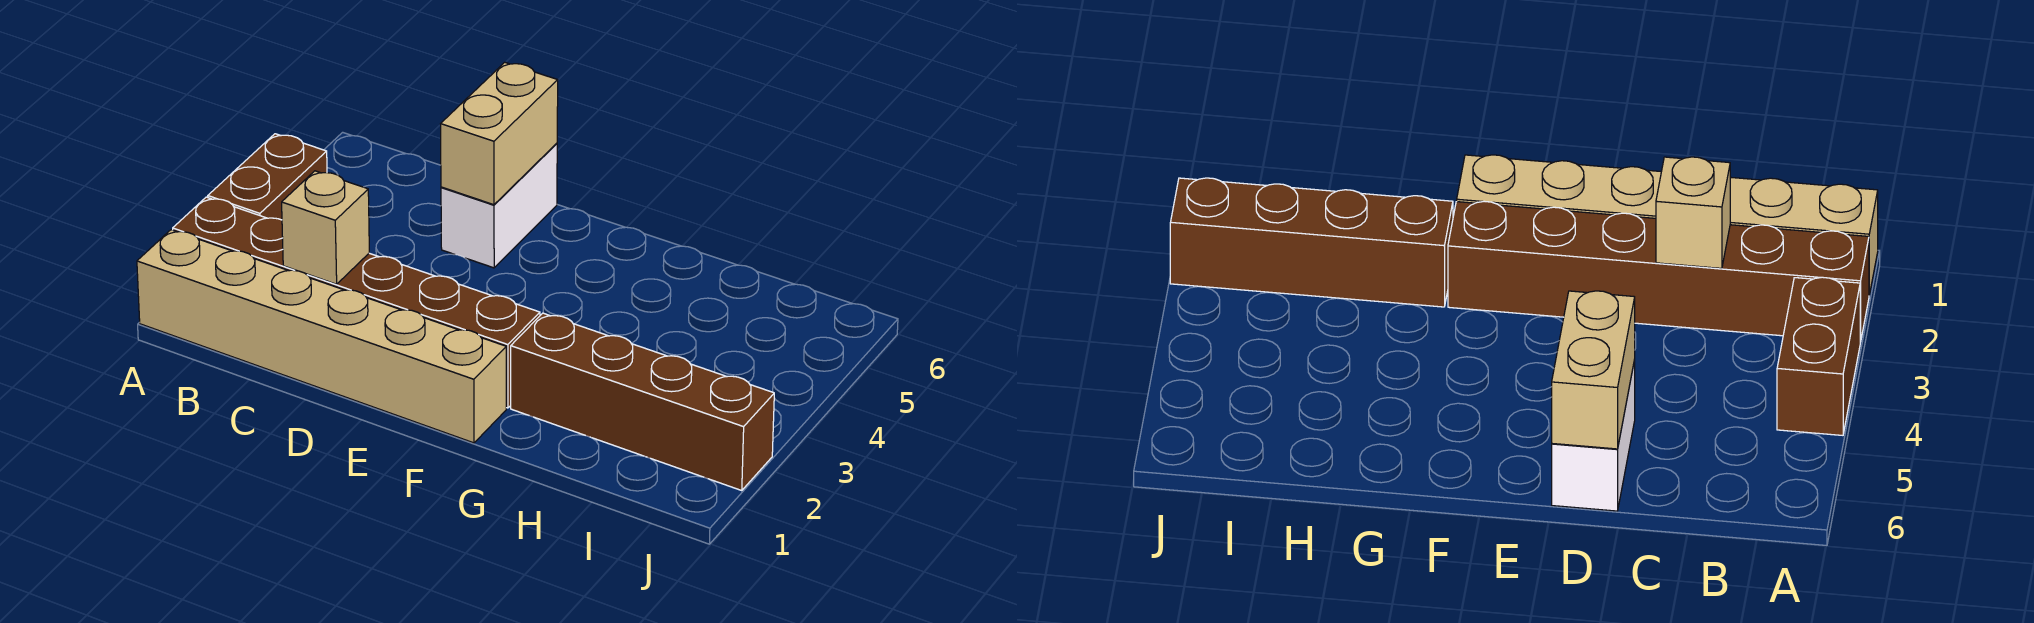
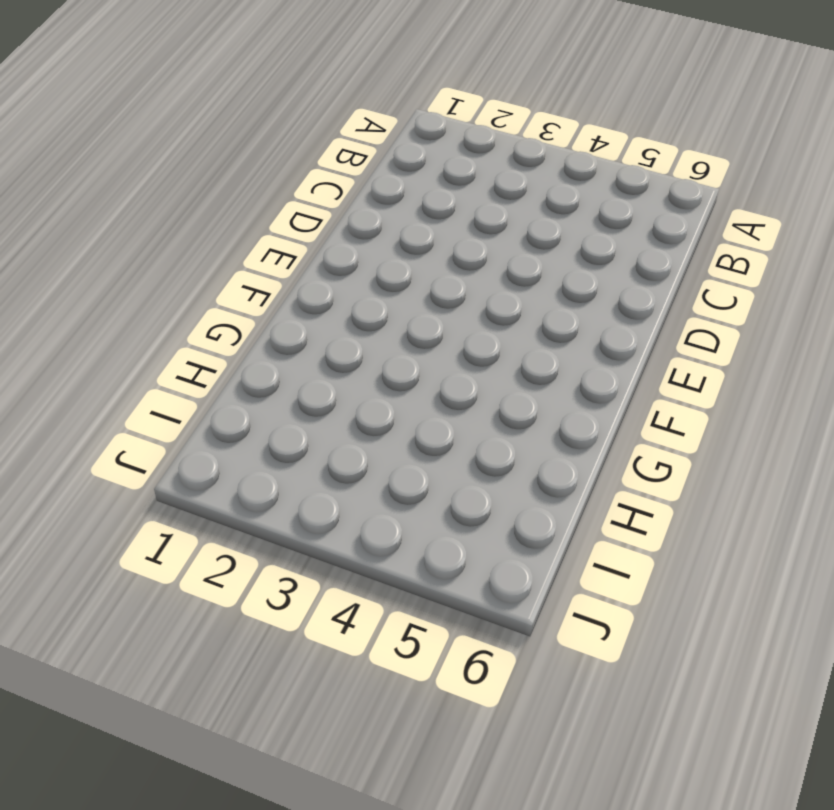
none -> tan brick A1:F1 level 1
none -> brown brick A2:F2 level 1

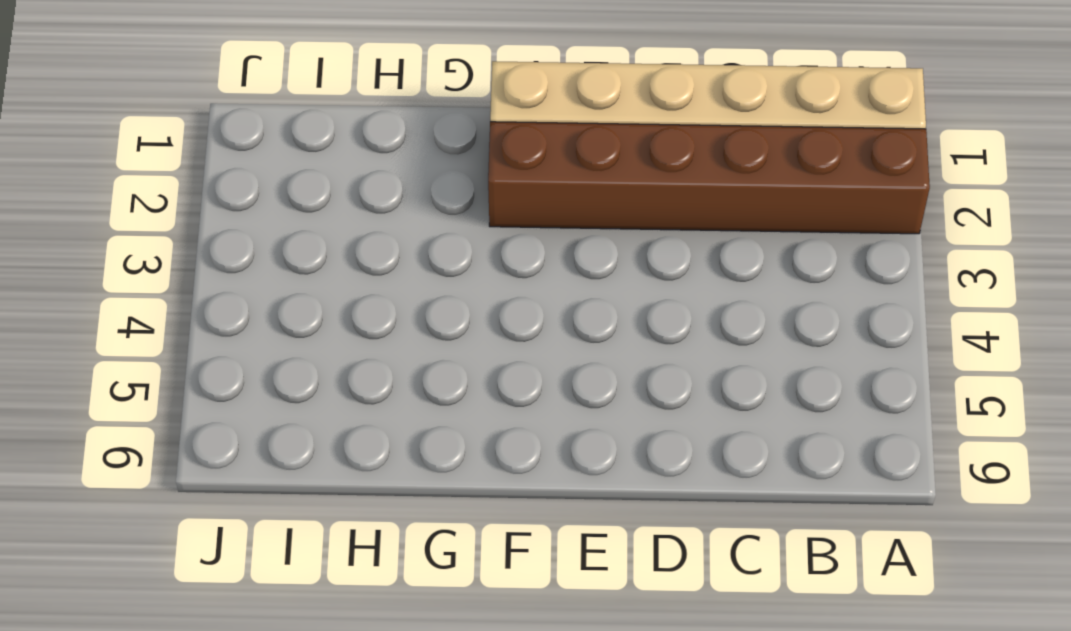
none -> brown brick A3:A4 level 1
none -> white brick D5:D6 level 1

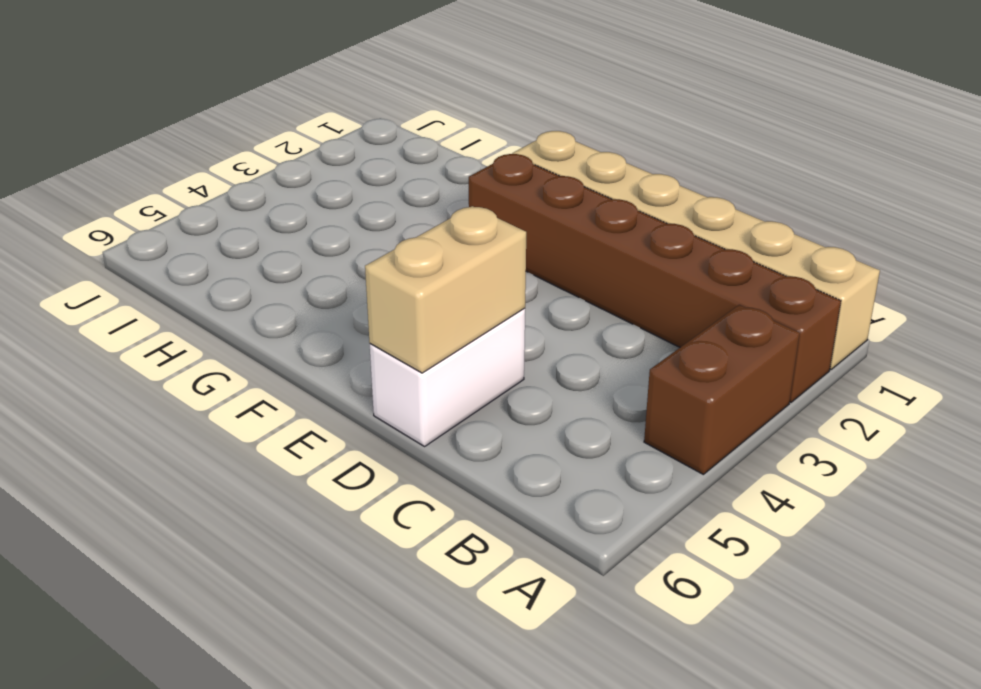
none -> brown brick G2:J2 level 1
none -> tan brick C2 level 2

